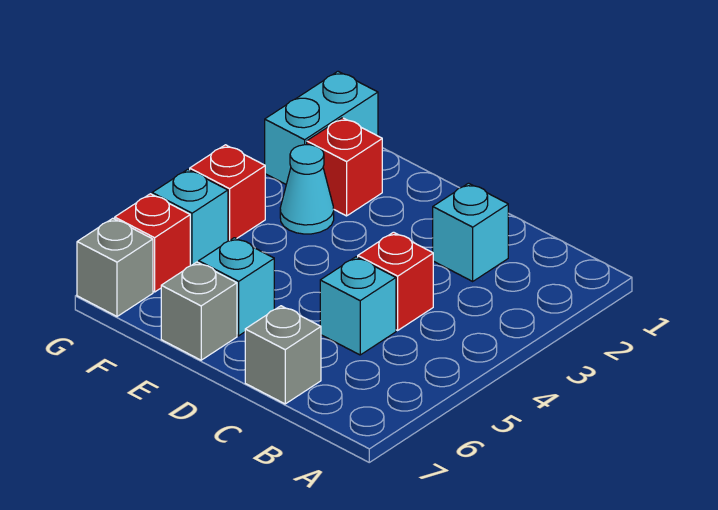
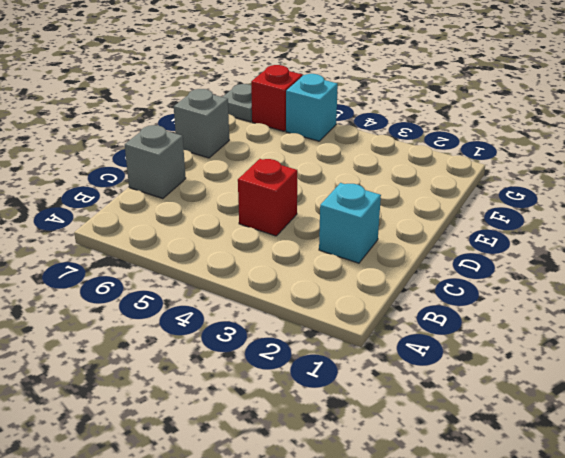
grey plate G7 level 1 -> grey brick G7 level 1
none -> cyan brick C5 level 1
none -> cyan brick E6 level 1
none -> red brick F2 level 1

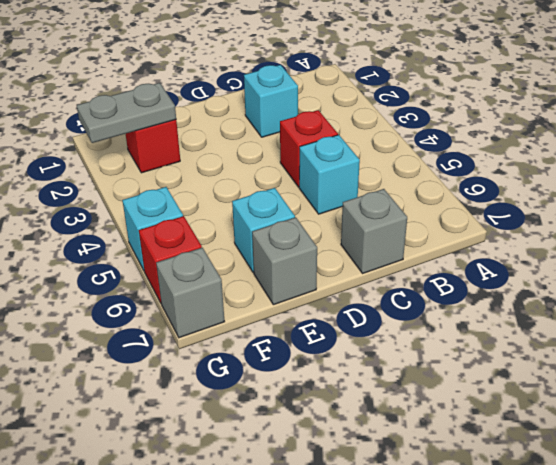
grey plate F2:G2 level 2 -> none
none -> cyan cone F3 level 1
none -> cyan brick G1:G2 level 1
none -> red brick G4 level 1

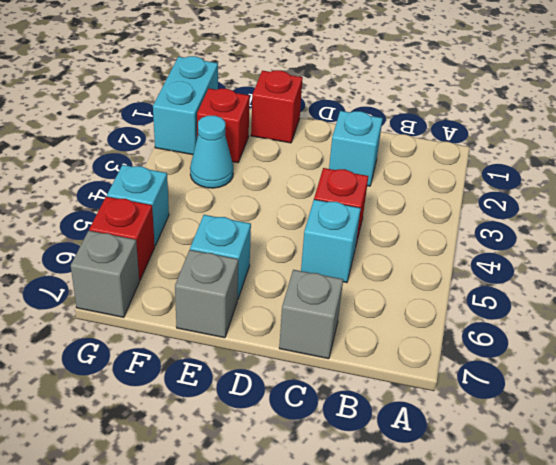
red brick E1 level 1 -> red brick G4 level 1

